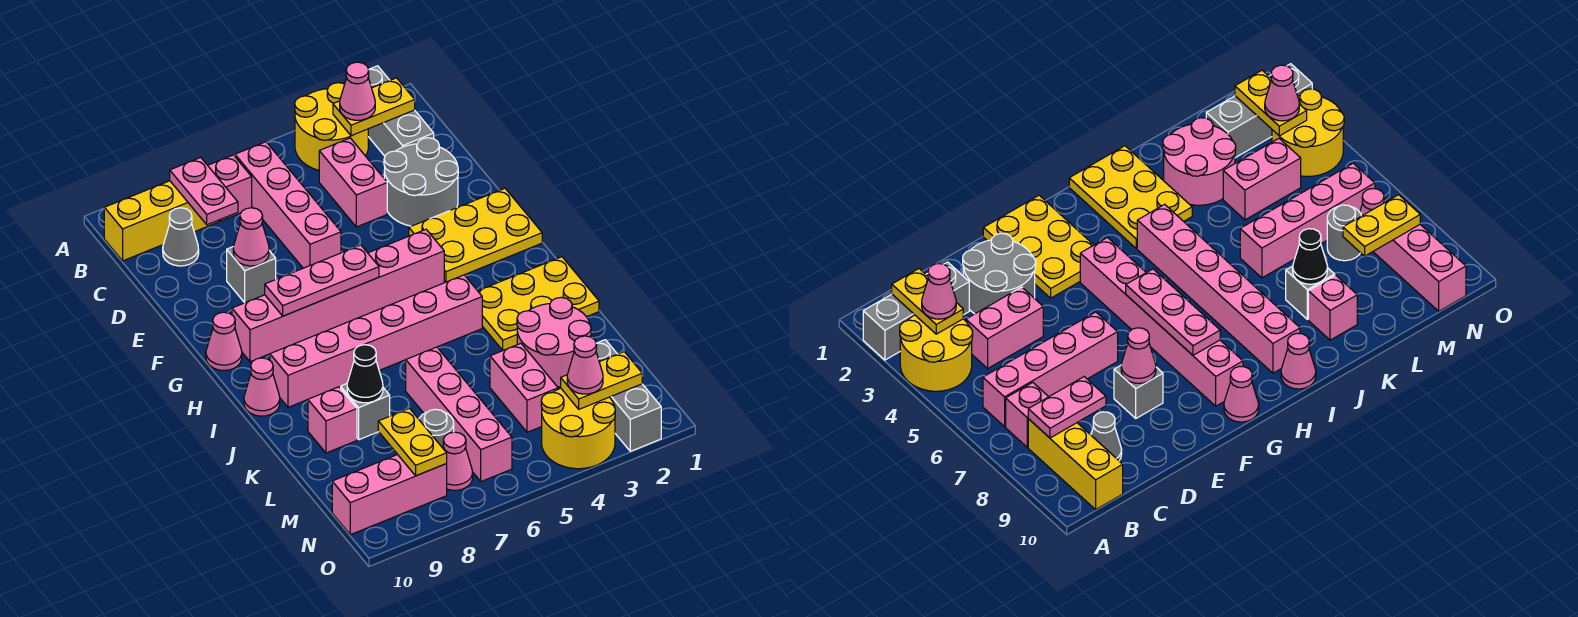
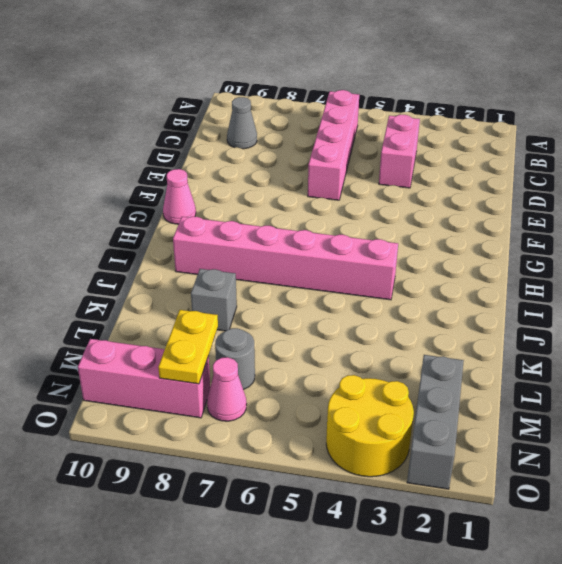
none -> grey brick A2:C2 level 1
none -> yellow round brick A3:B4 level 1
none -> pink brick B7 level 1
none -> yellow brick B8:B10 level 1

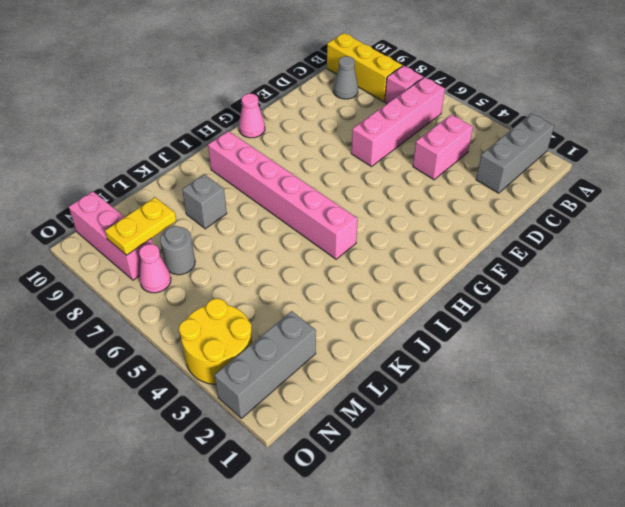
none -> yellow round brick A3:B4 level 1
none -> grey round brick D2:E3 level 1
none -> grey brick E8 level 1
none -> yellow plate F1:G3 level 1

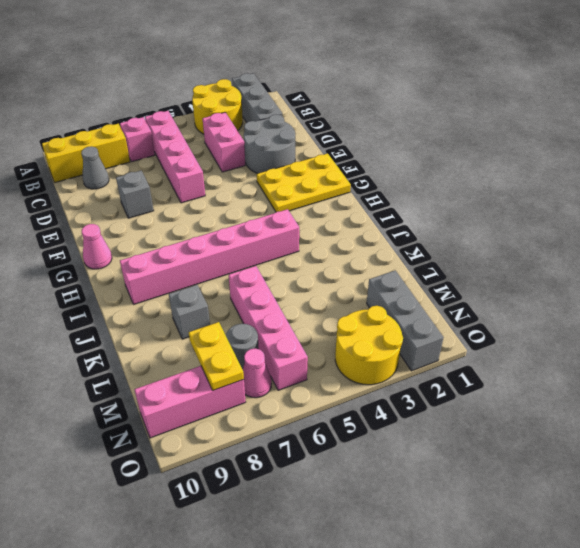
none -> pink brick G4:G9 level 1
none -> yellow plate I1:J3 level 1
none -> pink cone I10 level 1
none -> pink round brick K2:L3 level 1

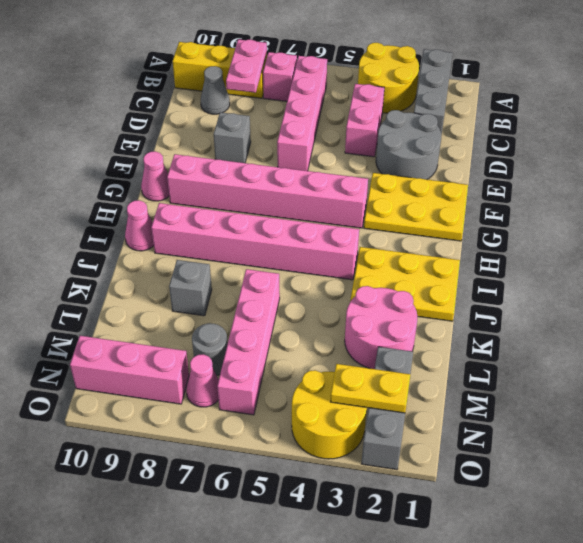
none -> pink brick K9 level 1
none -> pink brick L4:M4 level 1
none -> yellow plate B2:B3 level 2
none -> pink cone E8 level 2

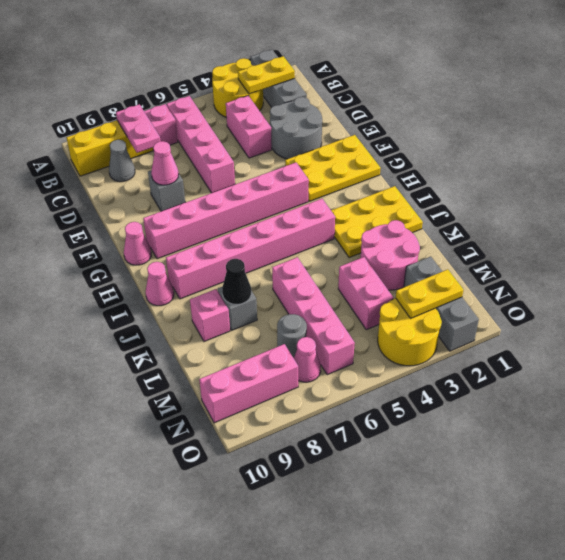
none -> pink plate G6:G8 level 2
none -> yellow plate M8:N8 level 2
none -> pink cone B3 level 3
none -> pink cone N3 level 3

